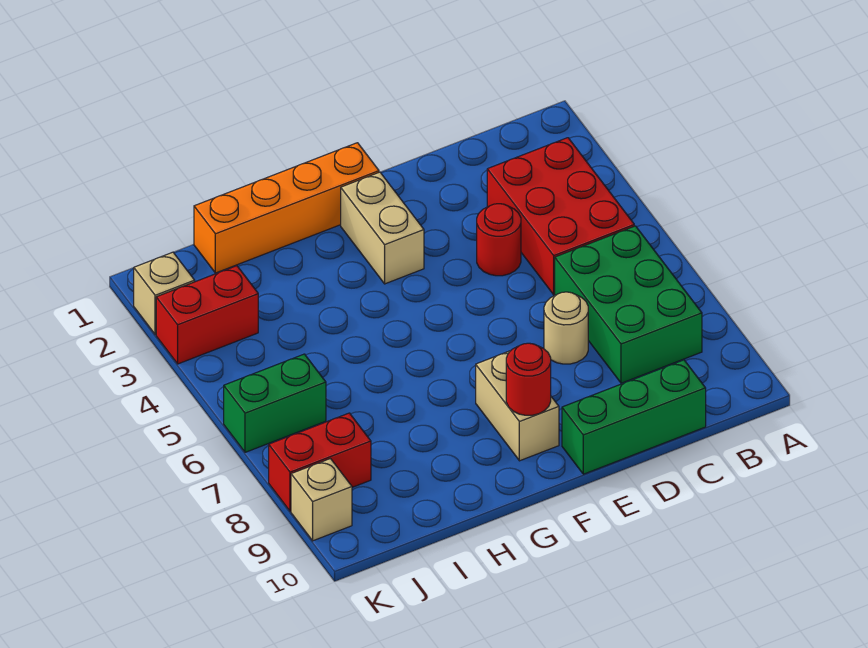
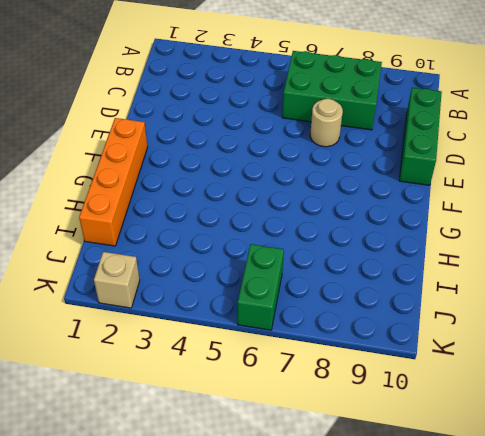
none -> red brick B3:C5 level 1
none -> red round brick D4 level 1
none -> tan brick F2:F3 level 1

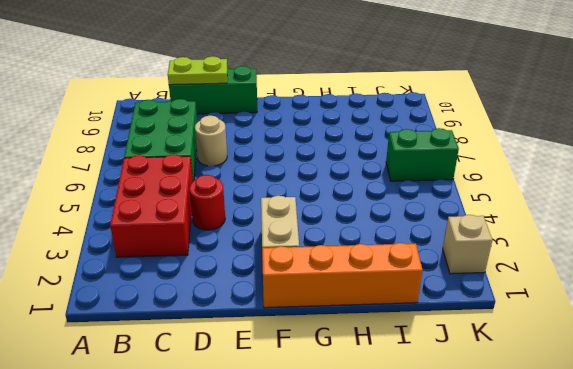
lime plate C10:D10 level 2 -> none
none -> tan brick F8:F9 level 1
none -> red brick J3:K3 level 1
none -> red brick J8:K8 level 1

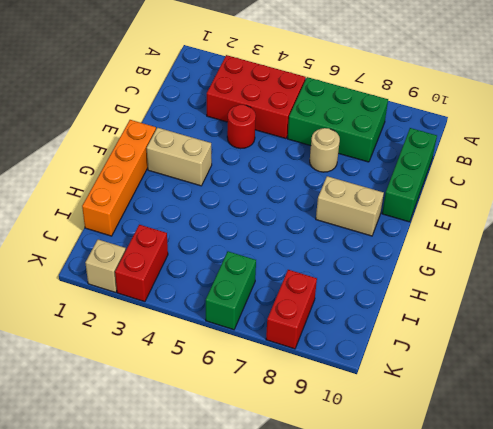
none -> tan brick K9 level 1
none -> red round brick F9 level 2

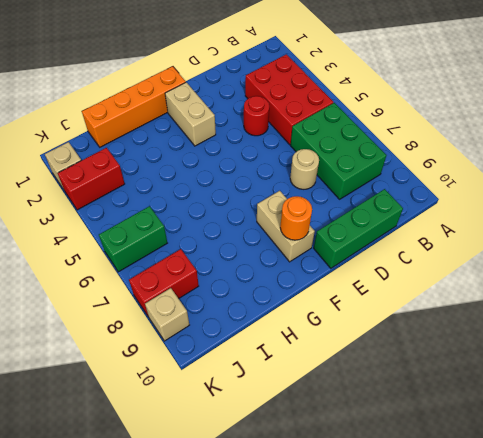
orange round brick F9 level 2 -> red round brick F9 level 2

